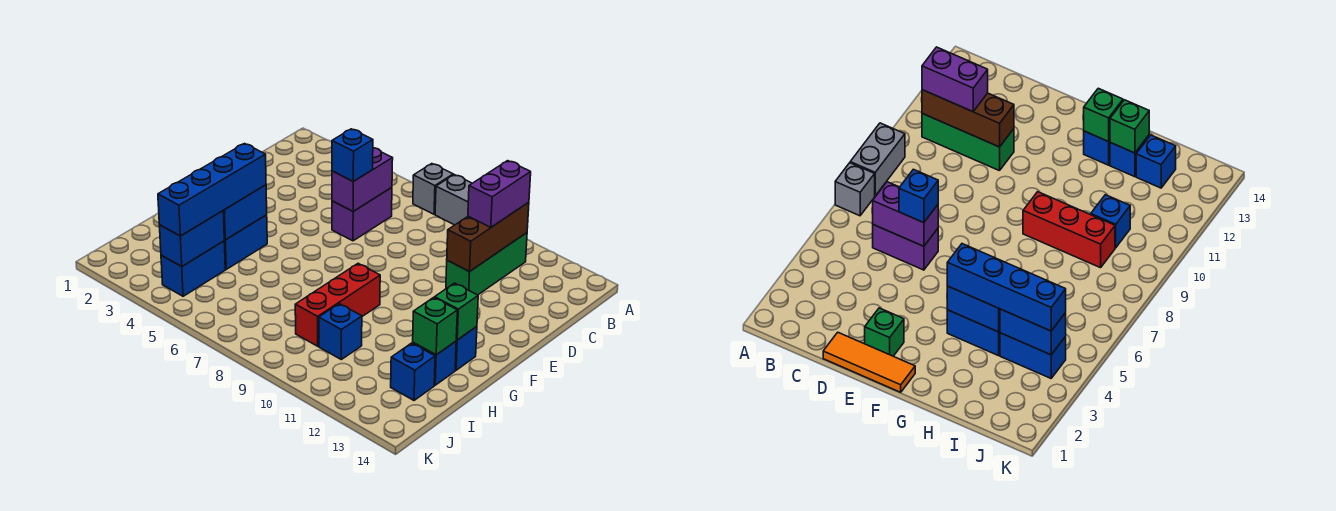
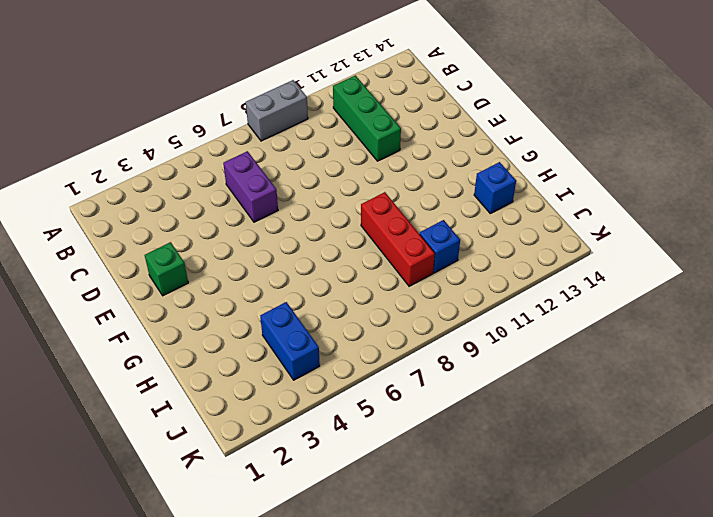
none -> grey brick A7 level 1
none -> orange tile D1:F1 level 1
none -> blue brick G4:H4 level 1

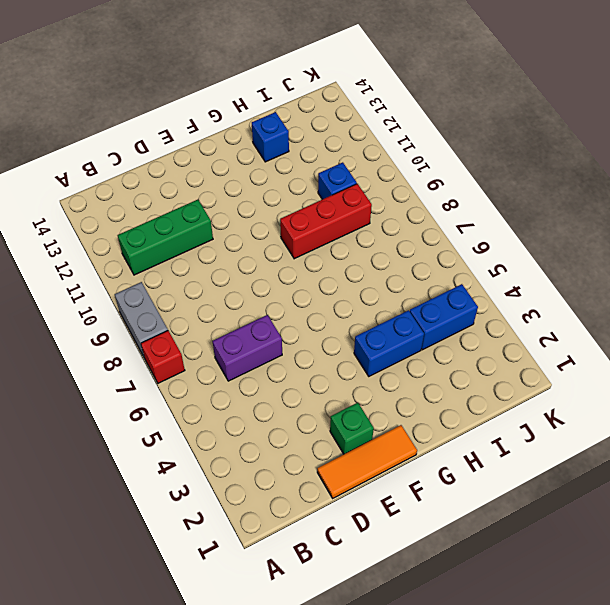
red brick A7 level 1 -> grey brick A7 level 1
none -> blue brick G13 level 1
none -> blue brick I13 level 1
none -> brown brick B11:D11 level 2

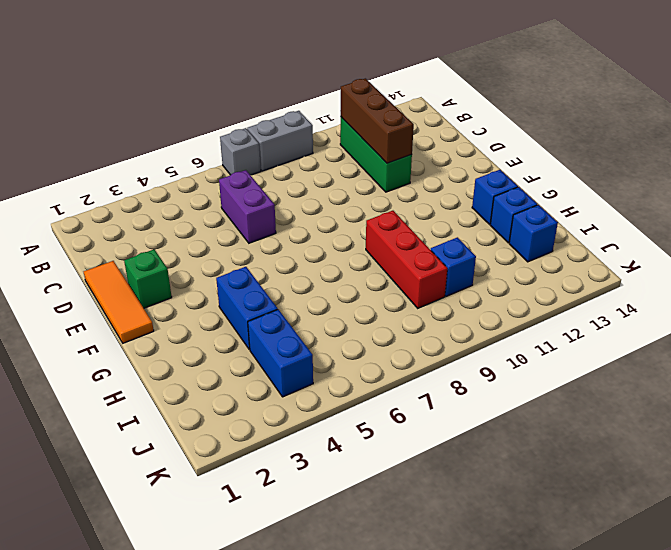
none -> purple brick C6:D6 level 2
none -> blue brick G4:H4 level 2
none -> green brick G13 level 2

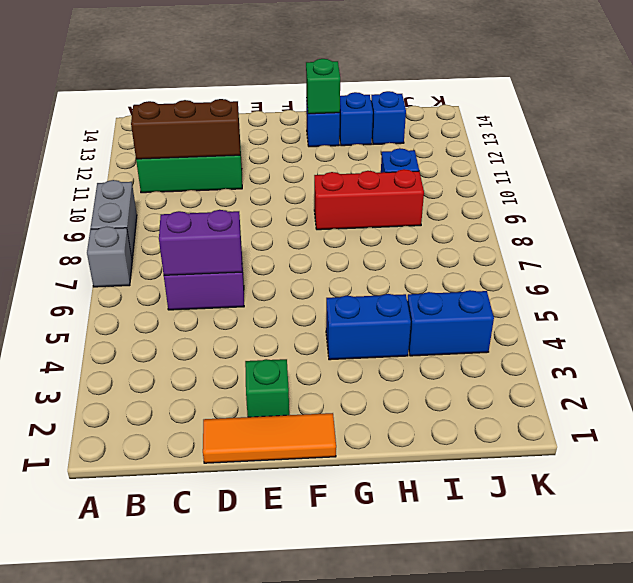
none -> blue brick G4:H4 level 2
none -> green brick H13 level 2
none -> blue brick I4:J4 level 2

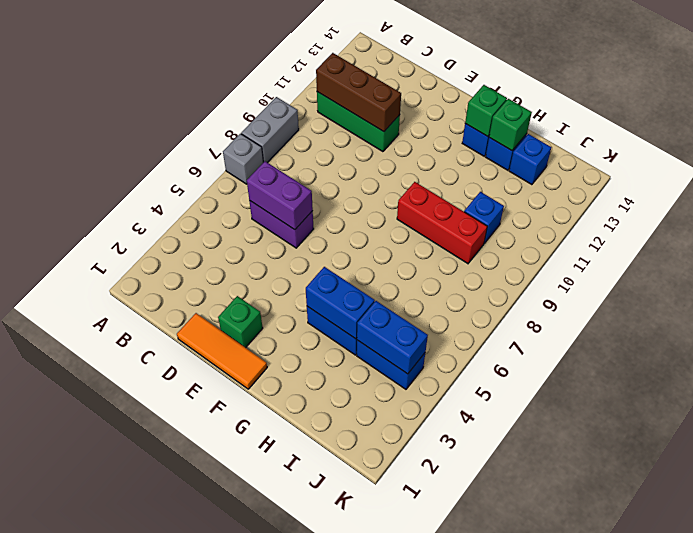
none -> purple brick B11:C11 level 3
none -> blue brick D6 level 3
none -> blue brick G4:J4 level 3

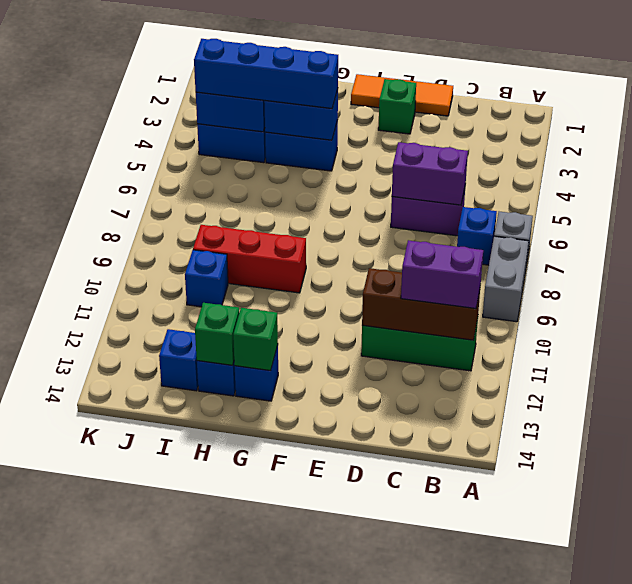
blue brick B7 level 1 -> blue brick D6 level 3

